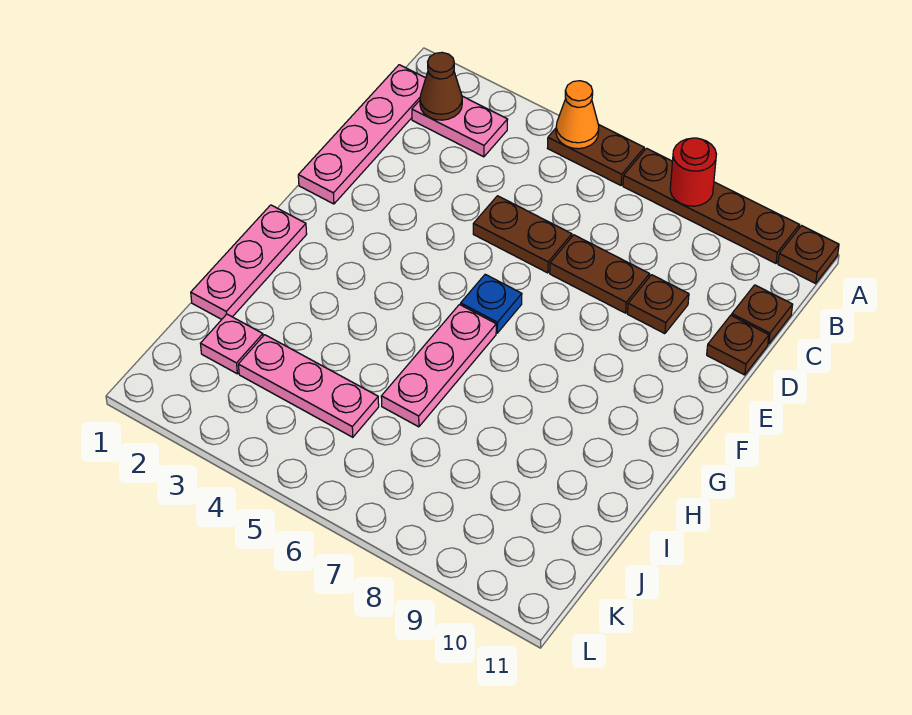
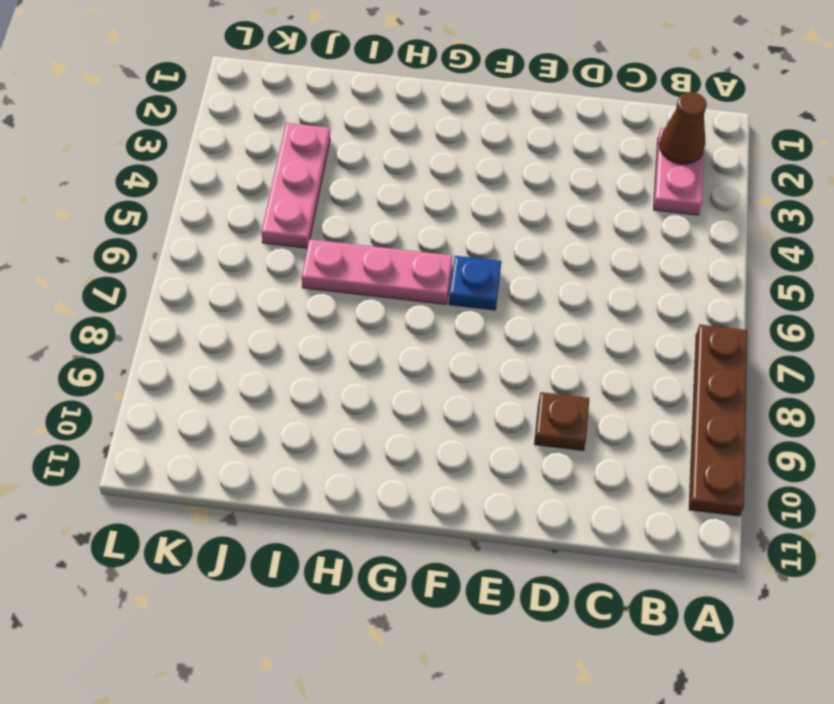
none -> brown plate A5:A6 level 1
none -> brown plate A11 level 1
none -> pink plate B1:E1 level 1

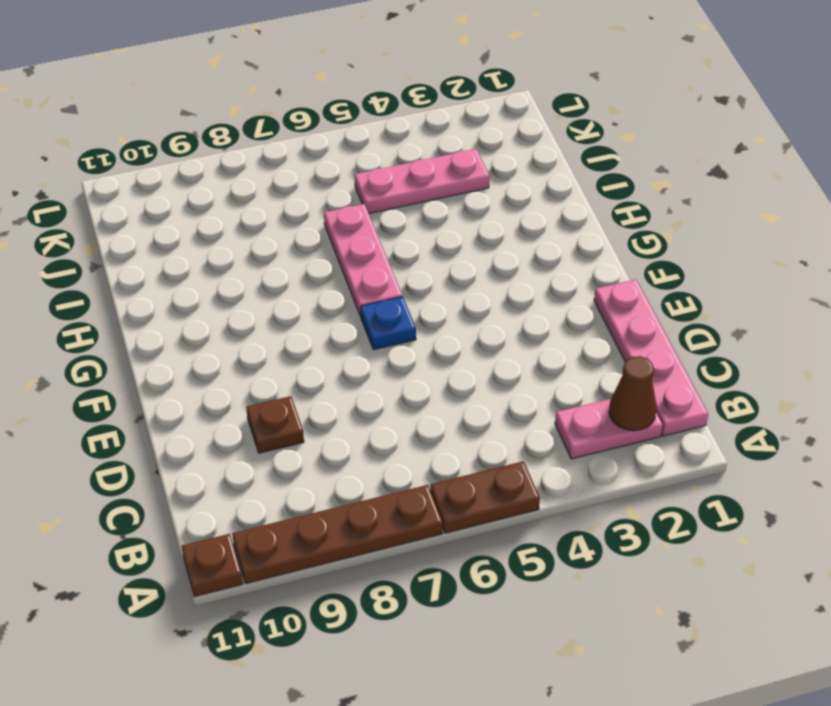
none -> brown plate C11 level 1
none -> brown plate D5:D6 level 1
none -> brown plate D7:D8 level 1

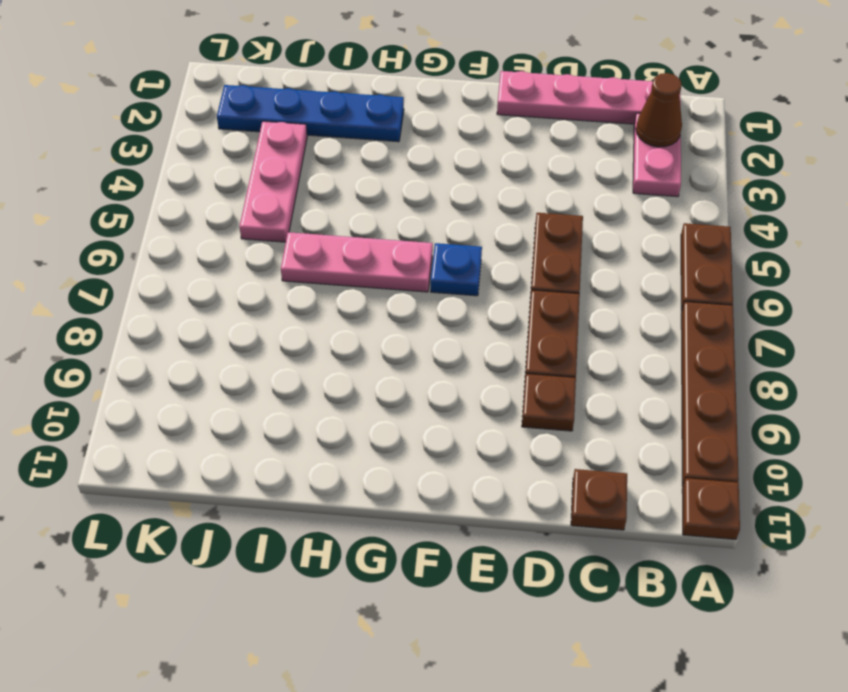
blue plate H2:K2 level 1 -> pink plate J2 level 1
none -> brown plate D11 level 1
none -> pink plate G1:I1 level 1
none -> orange cone A5 level 2

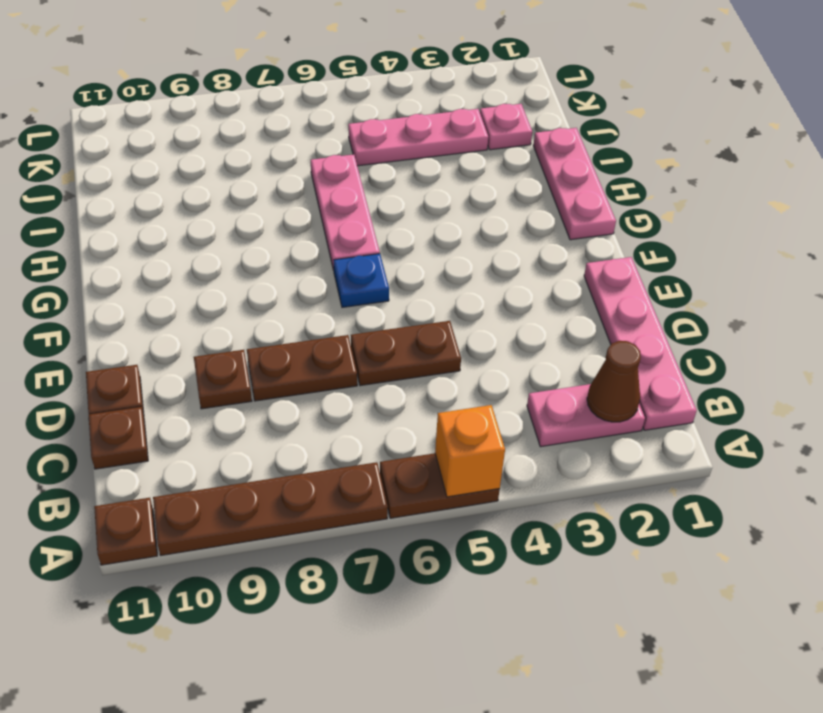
orange brick A5 level 2 -> orange cone A5 level 2
none -> red round brick A8 level 2

